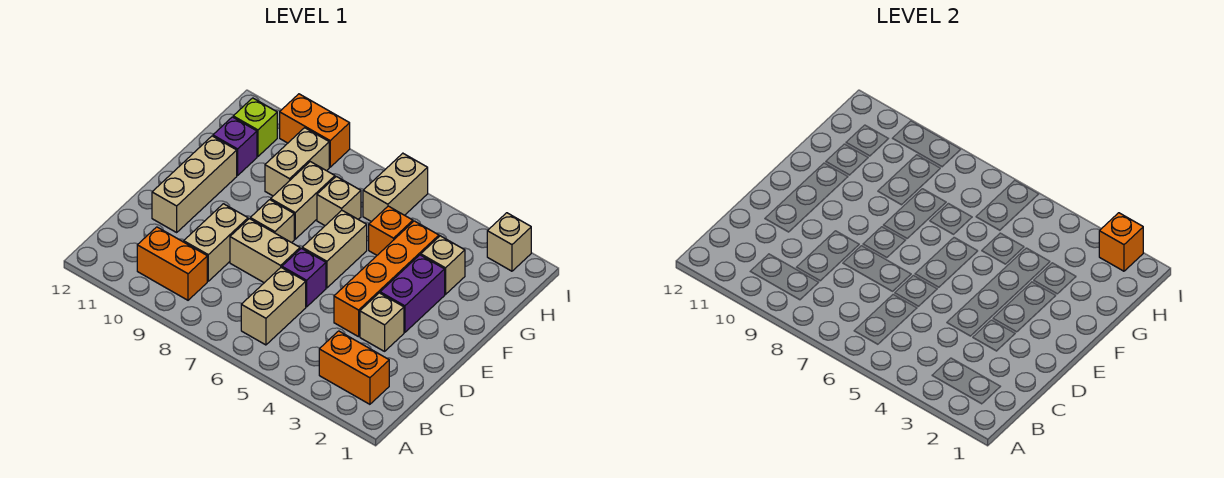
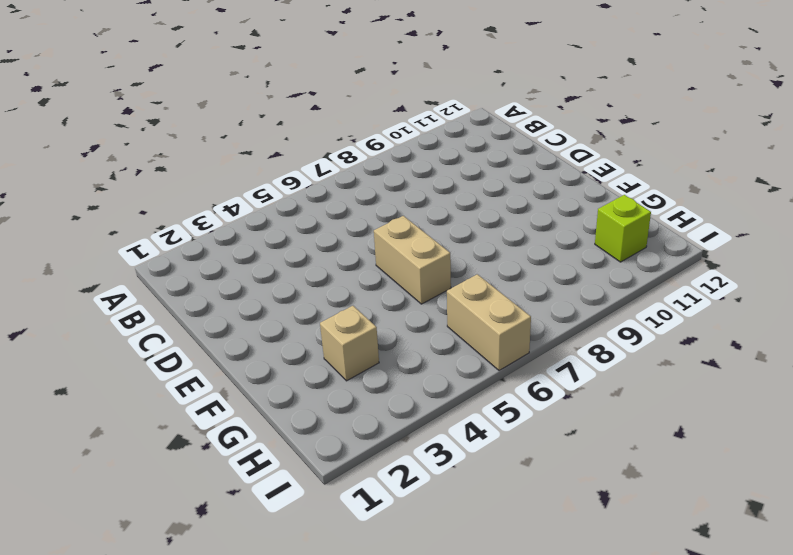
none -> orange brick B2:B3 level 1
none -> tan brick B6:C6 level 1
none -> orange brick B9:B10 level 1

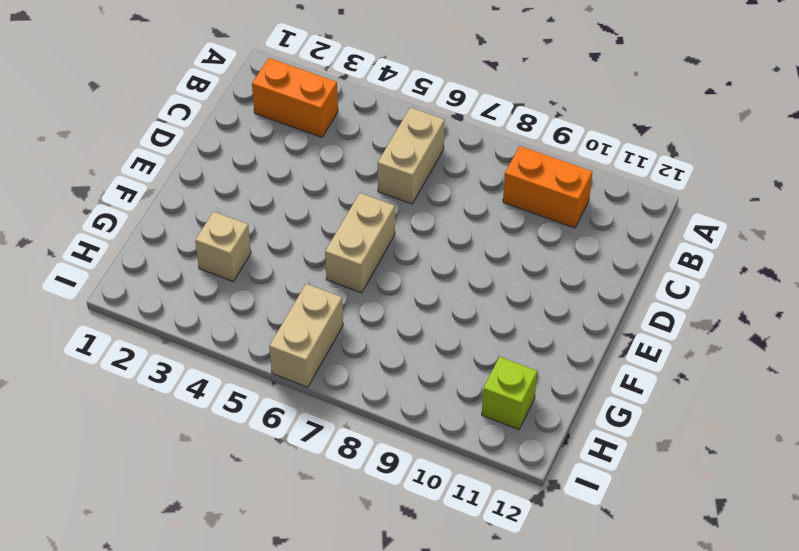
none -> tan brick C9:D9 level 1
none -> tan brick D3 level 1
none -> orange brick D4:G4 level 1

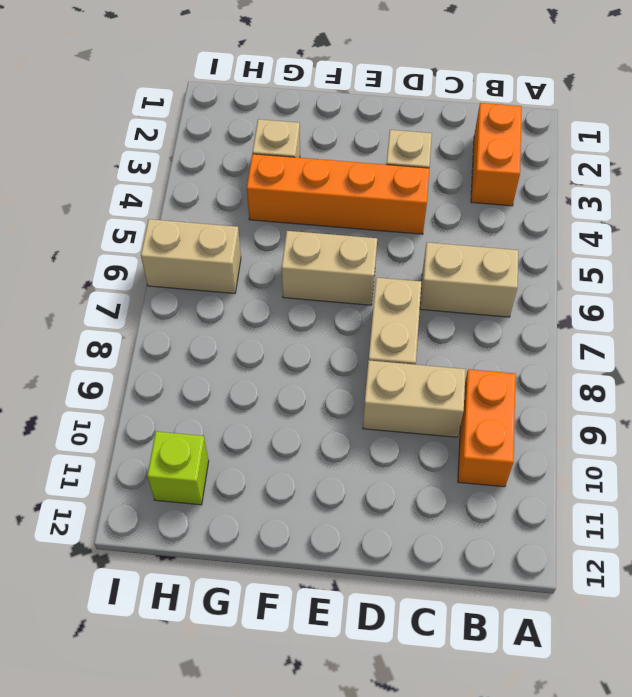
none -> purple brick D6 level 1
none -> tan brick D11:F11 level 1
none -> purple brick E3:F3 level 1

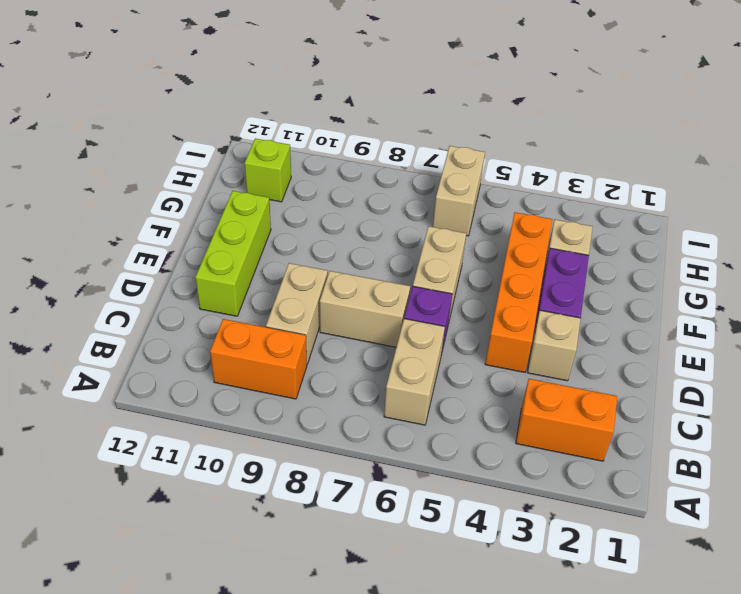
lime brick D11:F11 level 1 -> tan brick D11:F11 level 1
none -> tan brick E8 level 1
none -> tan brick F8:G8 level 1
none -> orange brick G5 level 1

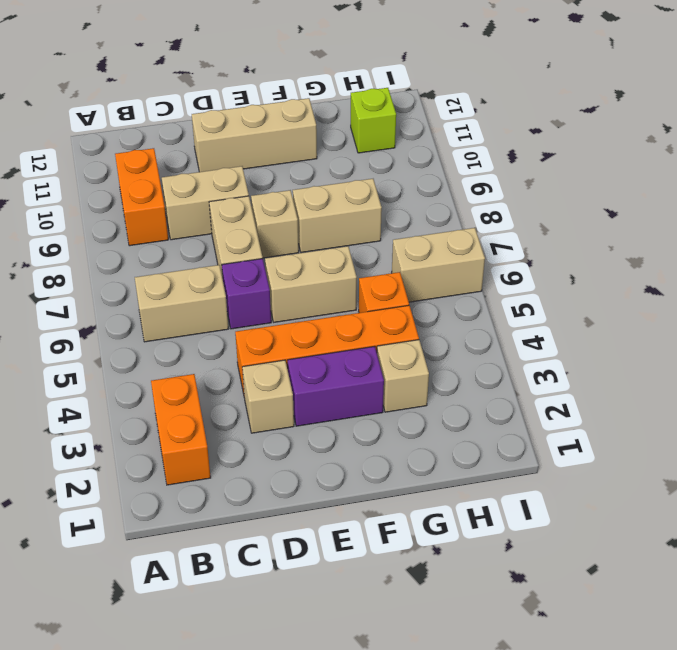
none -> tan brick G7 level 1
none -> tan brick G9:H9 level 1
none -> purple brick G11 level 1

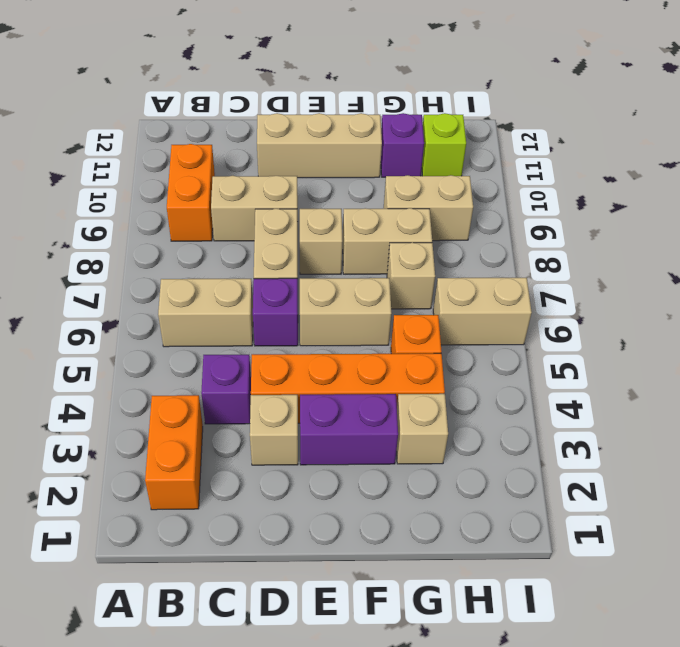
purple brick C4 level 1 -> none
none -> tan brick I2 level 1
none -> orange brick I9:I10 level 1
none -> orange brick I2 level 2

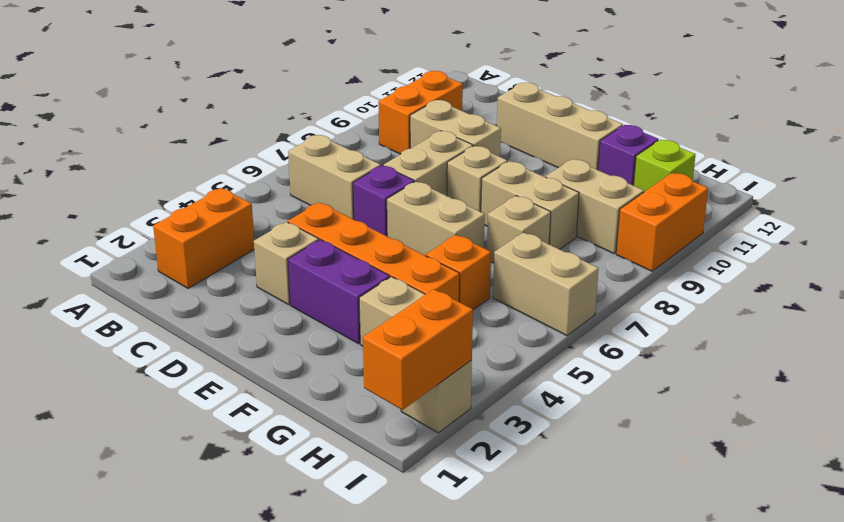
orange brick I1:I2 level 2 -> orange brick I2 level 2

